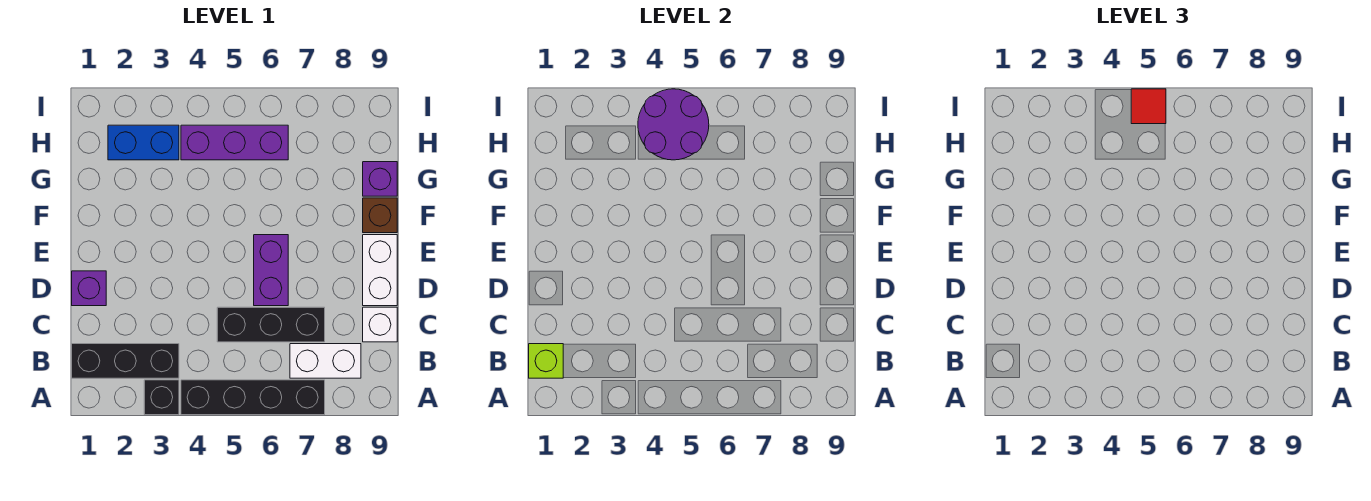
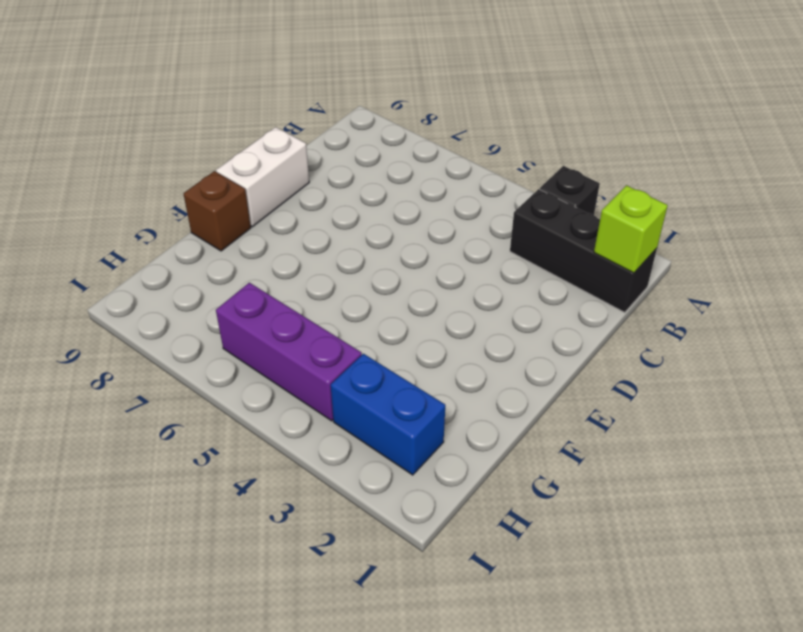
none -> black brick A4:A7 level 1
none -> white brick B7:B8 level 1
none -> black brick C5:C7 level 1

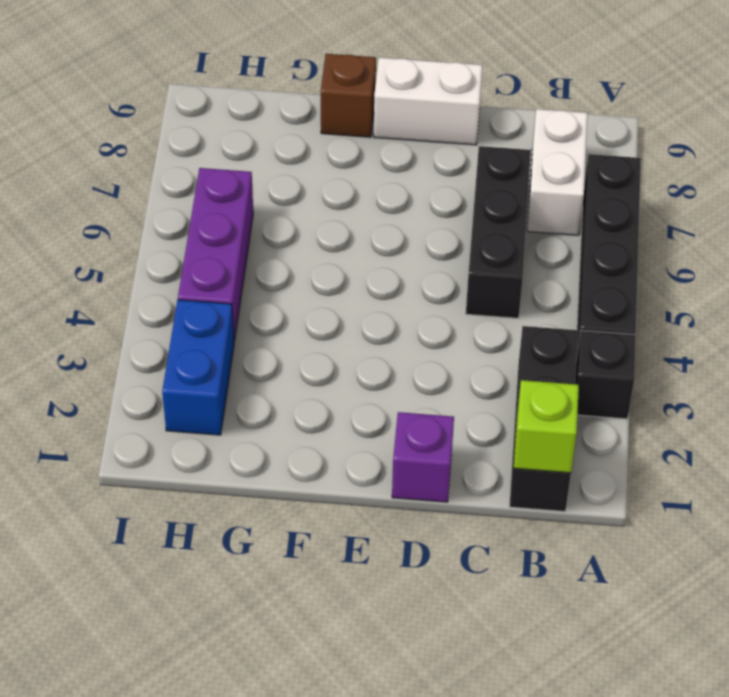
none -> white brick C9 level 1
none -> purple brick D6:E6 level 1
none -> purple brick G9 level 1

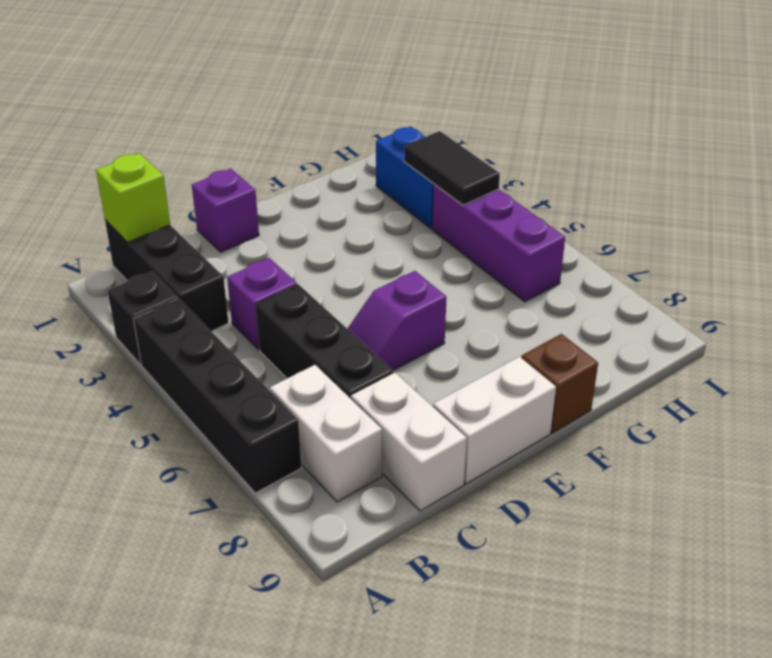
purple brick C4 level 1 -> purple brick G9 level 1
white brick C8:C9 level 1 -> white brick C9 level 1
purple slope D6:E6 level 1 top E -> purple brick D6:E6 level 1
black tile H3:H4 level 2 -> purple round brick H4:I5 level 2
none -> red tile I5 level 3

